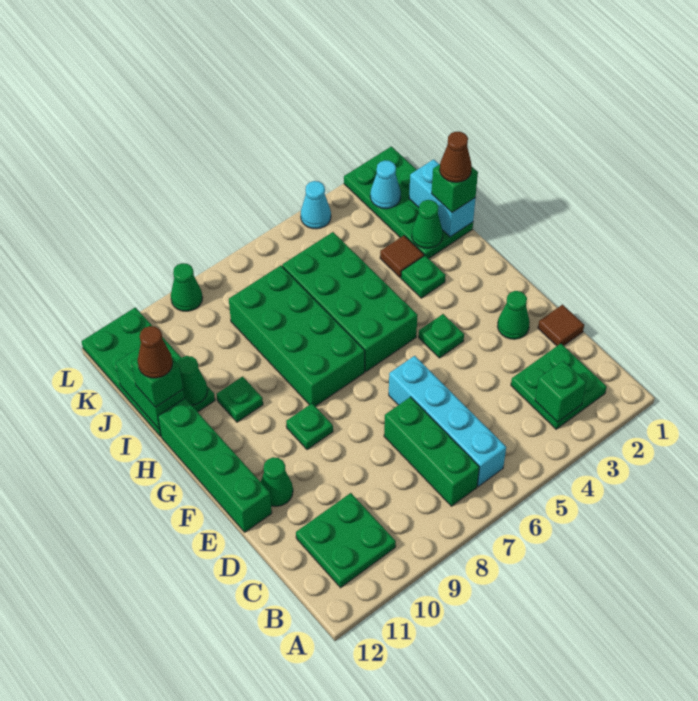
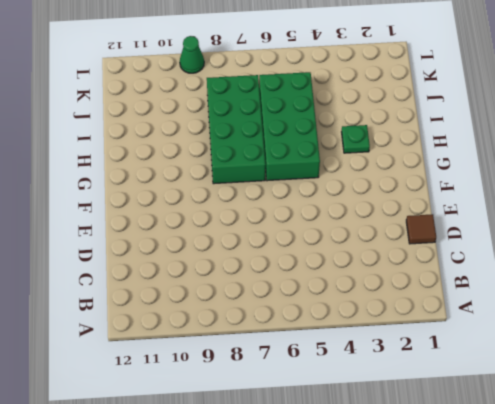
none -> green plate B2:C3 level 1
none -> cyan brick B6:E6 level 1
none -> green brick B7:D7 level 1

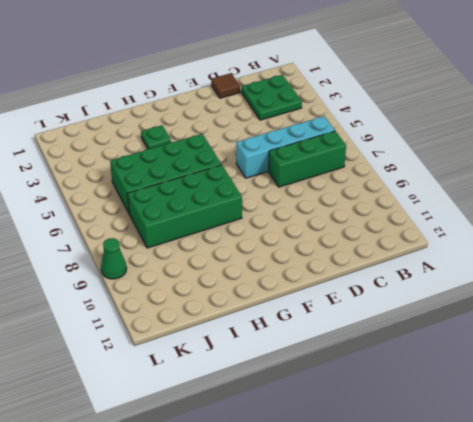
none -> green plate B10:C11 level 1
none -> green cone E2 level 1
none -> green cone E11 level 1

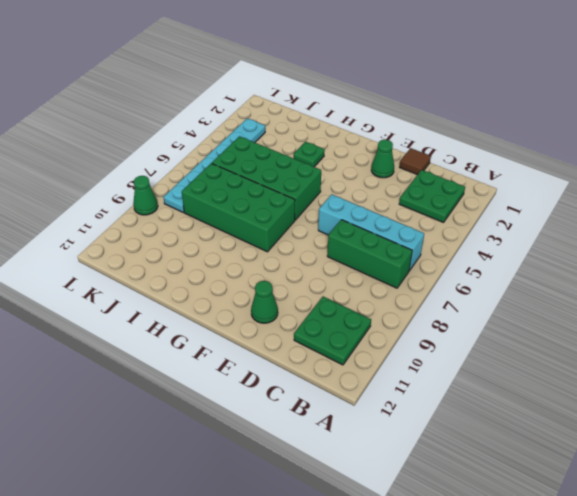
cyan plate K3:K8 level 1 -> none
none -> green brick E12:H12 level 1
none -> green plate F4 level 1
none -> green plate F9 level 1

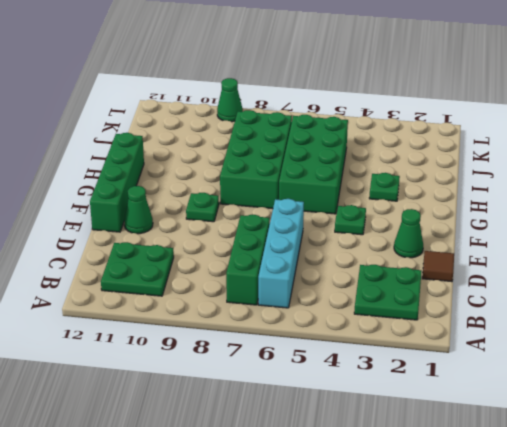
none -> green plate H10 level 1
none -> green plate I1:L2 level 1
none -> brown tile I3 level 1

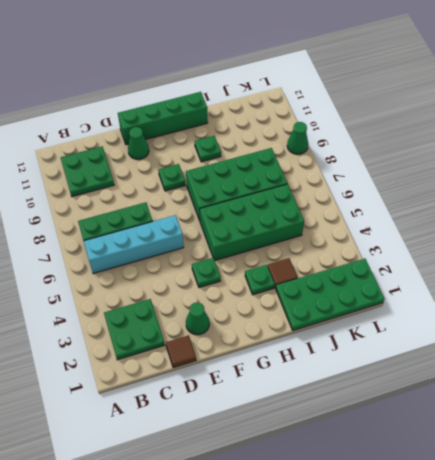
none -> green plate I11:L12 level 1
none -> cyan cone L4 level 1
none -> green brick B3 level 2

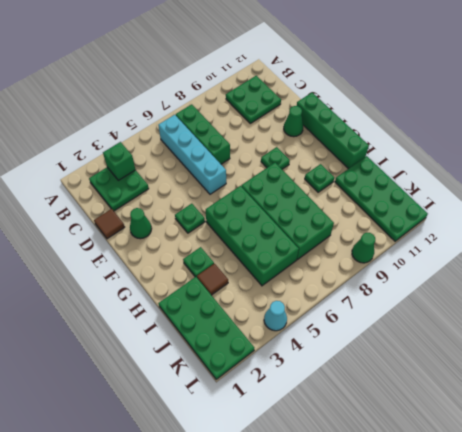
none -> cyan brick I1:J1 level 2
none -> green cone I2 level 2
none -> green cone I11 level 2

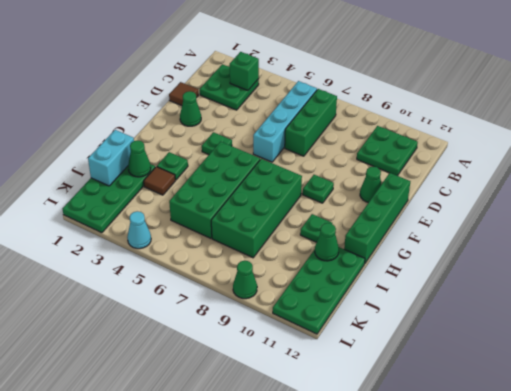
none -> green brick I12:J12 level 2
none -> cyan cone K2 level 2
none -> green brick I1 level 3

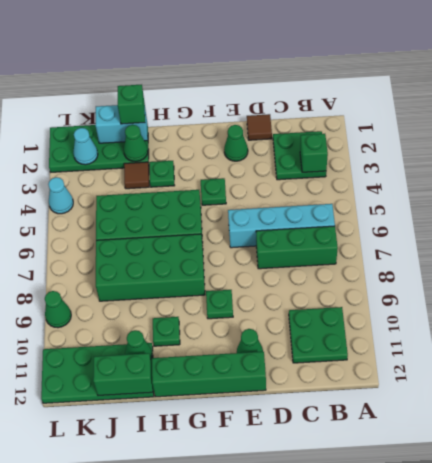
none -> green brick I12 level 3
none -> brown cone I1 level 4
none -> brown cone I12 level 4

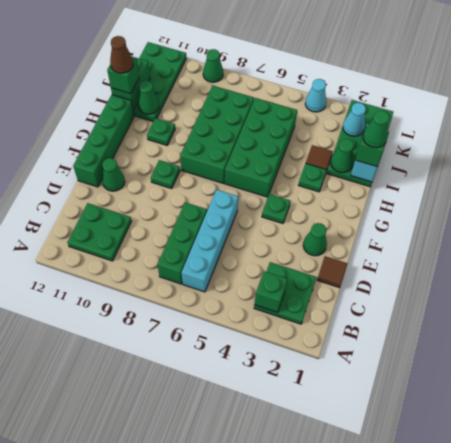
green cone I1 level 4 -> brown cone I1 level 4

